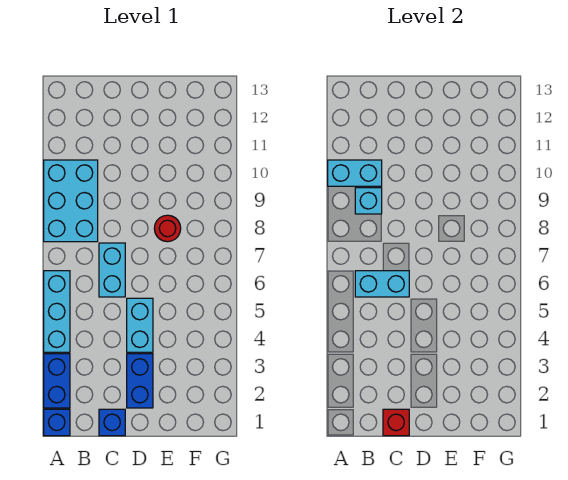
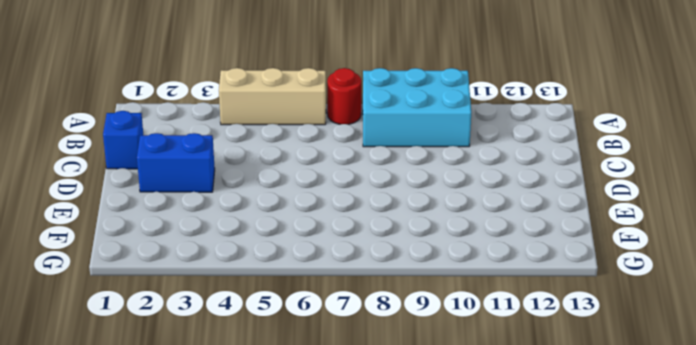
tan brick A4:A6 level 1 -> cyan brick A4:A6 level 1
red round brick A7 level 1 -> red round brick E8 level 1
none -> blue brick A1 level 1
none -> blue brick A2:A3 level 1
none -> cyan brick C6:C7 level 1

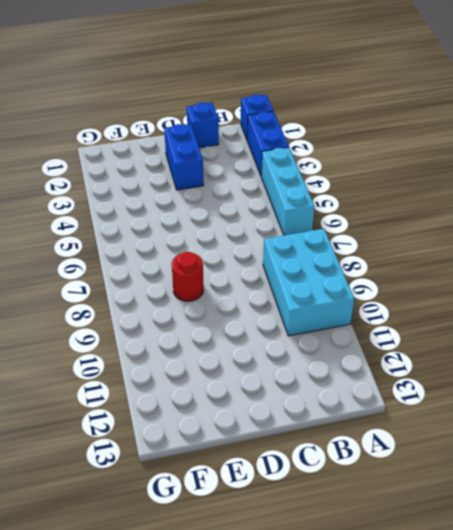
none -> cyan brick C6:C7 level 1
none -> cyan brick D4:D5 level 1
none -> cyan brick A10:B10 level 2

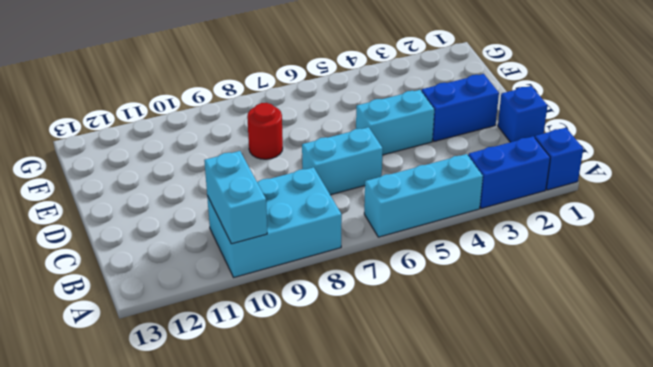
none -> cyan brick B6:C6 level 2
none -> cyan brick B9 level 2
none -> red brick C1 level 2

